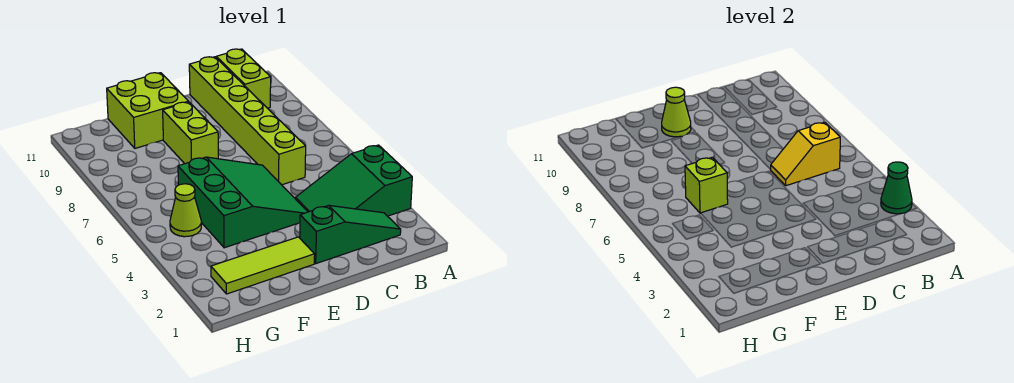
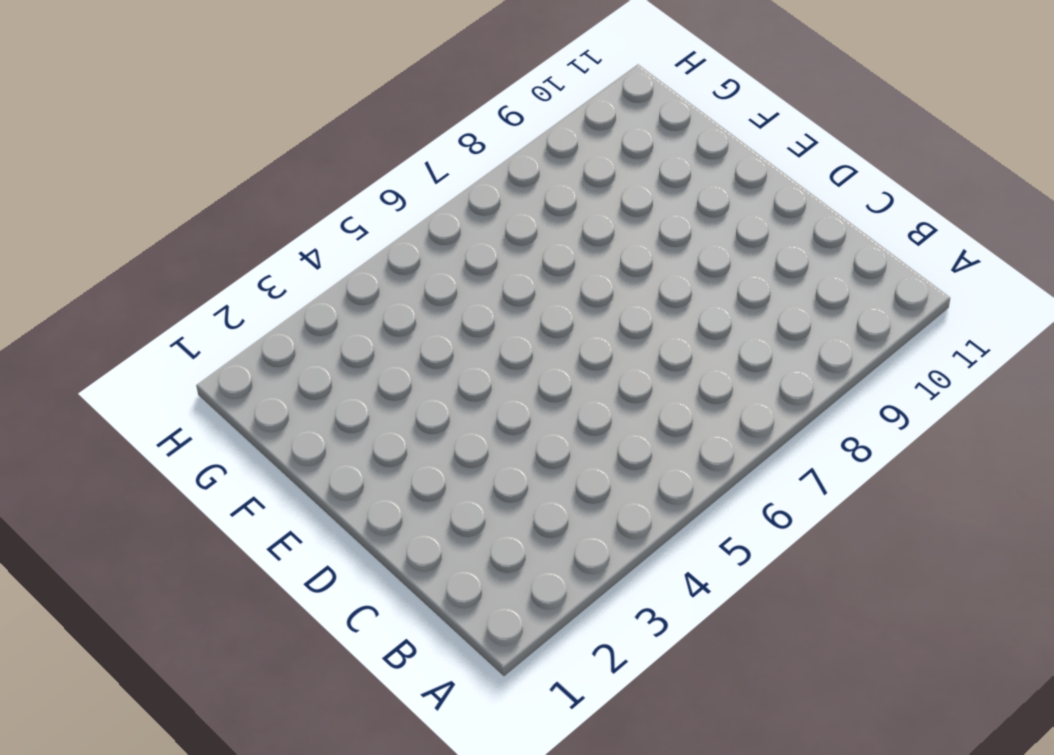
none -> green slope A3:C4 level 1 top A
none -> green slope B2:D2 level 1 top D
none -> lime brick B10:B11 level 1

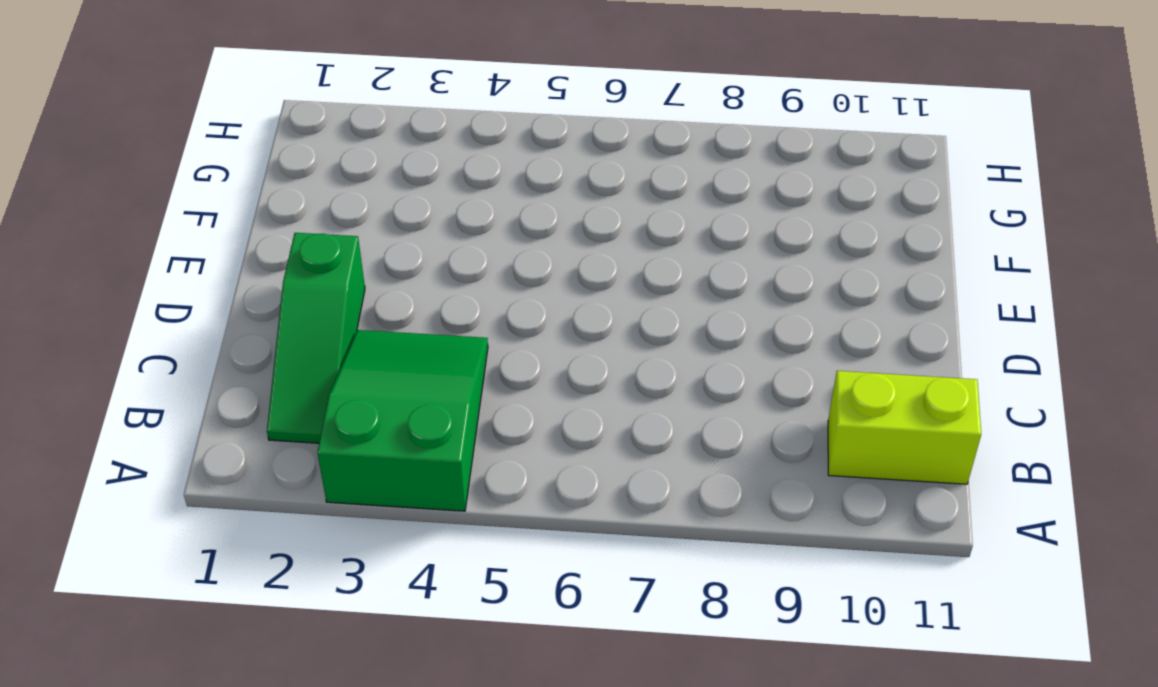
none -> lime brick C6:C11 level 1
none -> green slope D4:F6 level 1 top F
none -> lime tile E2:G2 level 1

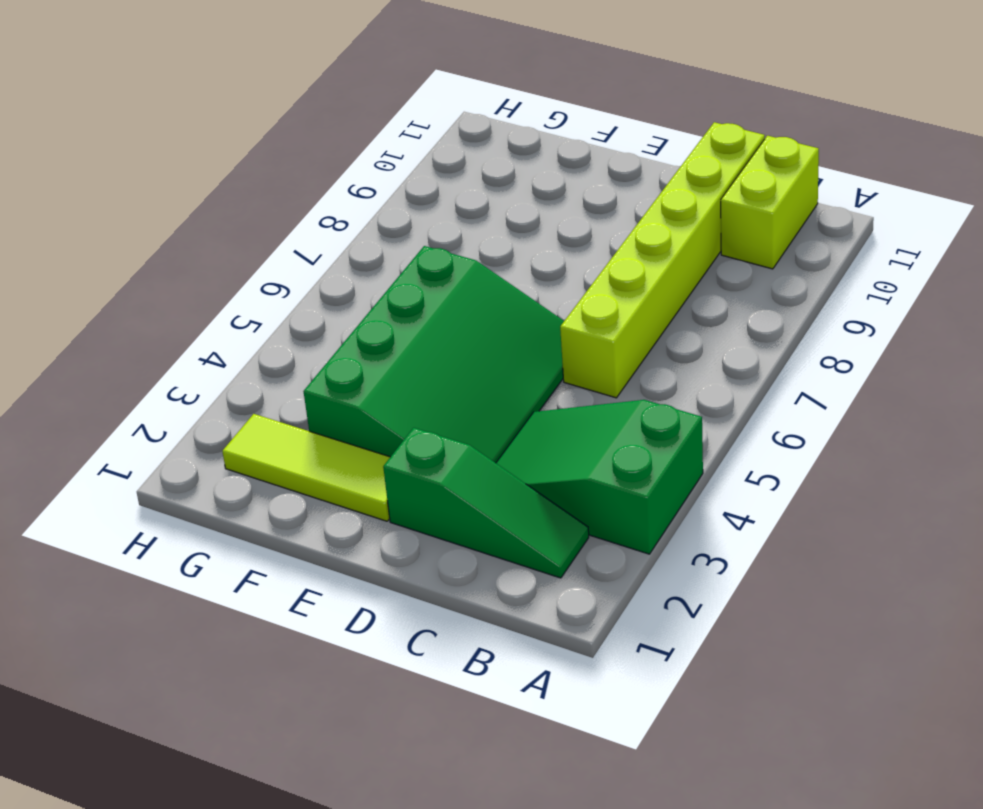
green slope D3:F6 level 1 top F -> green slope D4:F6 level 1 top F
none -> lime brick E8:E9 level 1
none -> lime brick E10:F11 level 1
none -> lime cone G5 level 1

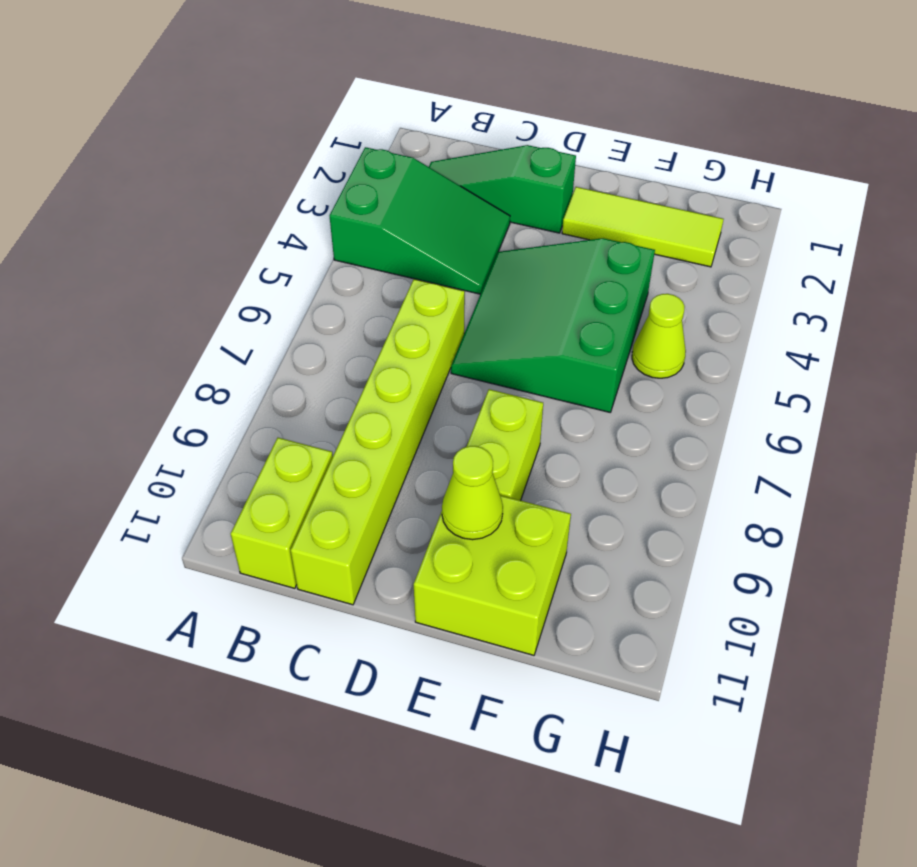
none -> green cone A3 level 2
none -> yellow slope B6:C6 level 2 top B
none -> lime brick F6 level 2

